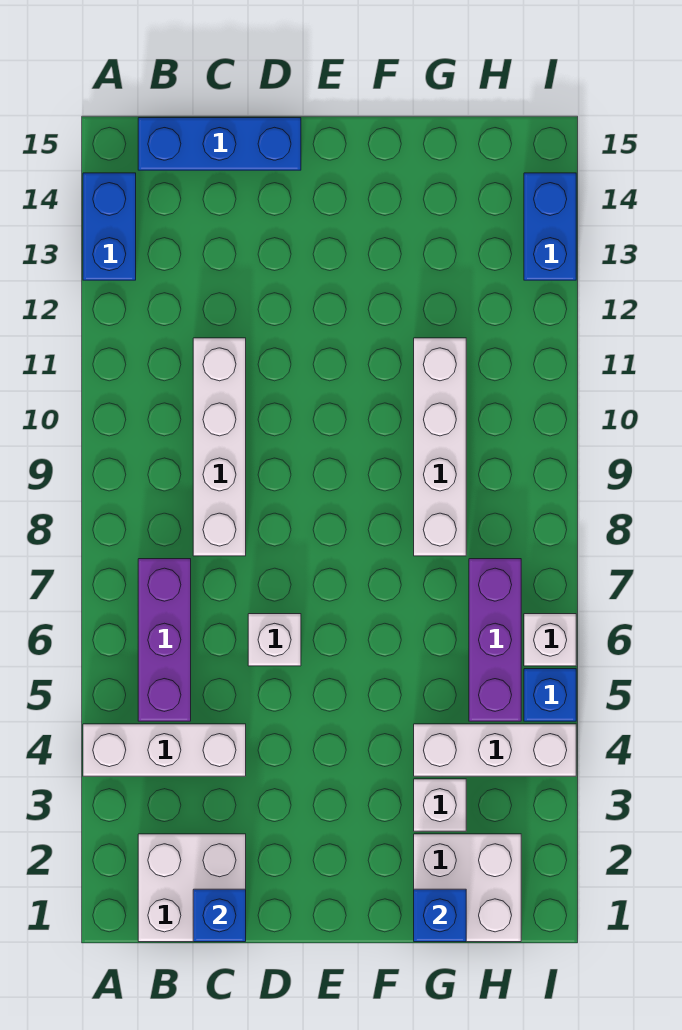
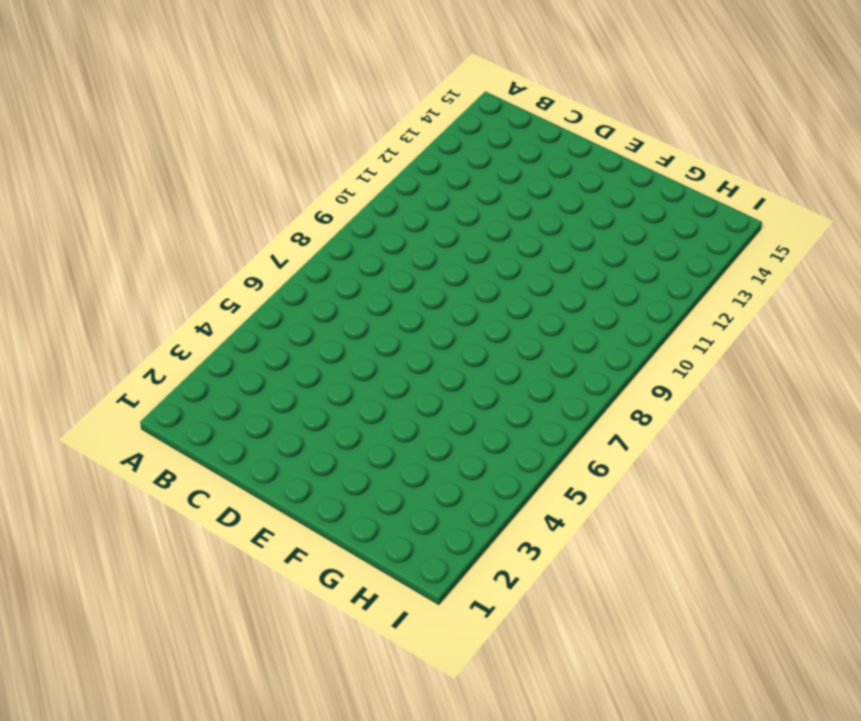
none -> white brick A4:C4 level 1
none -> blue brick A13:A14 level 1
none -> white brick B1:C2 level 1

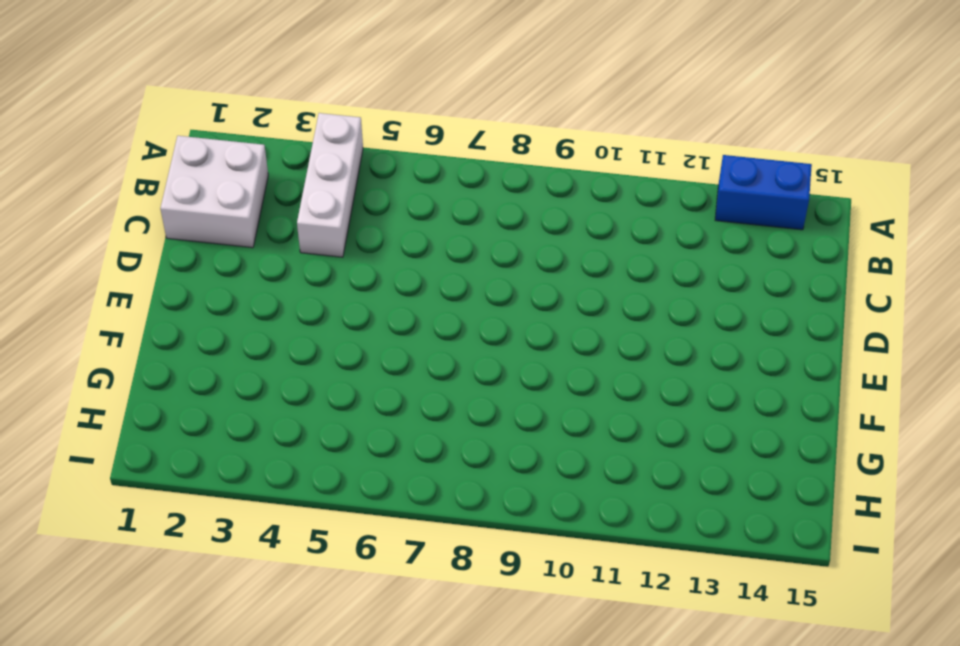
none -> purple brick B5:B7 level 1
none -> blue brick B15:D15 level 1
none -> white brick C8:C11 level 1

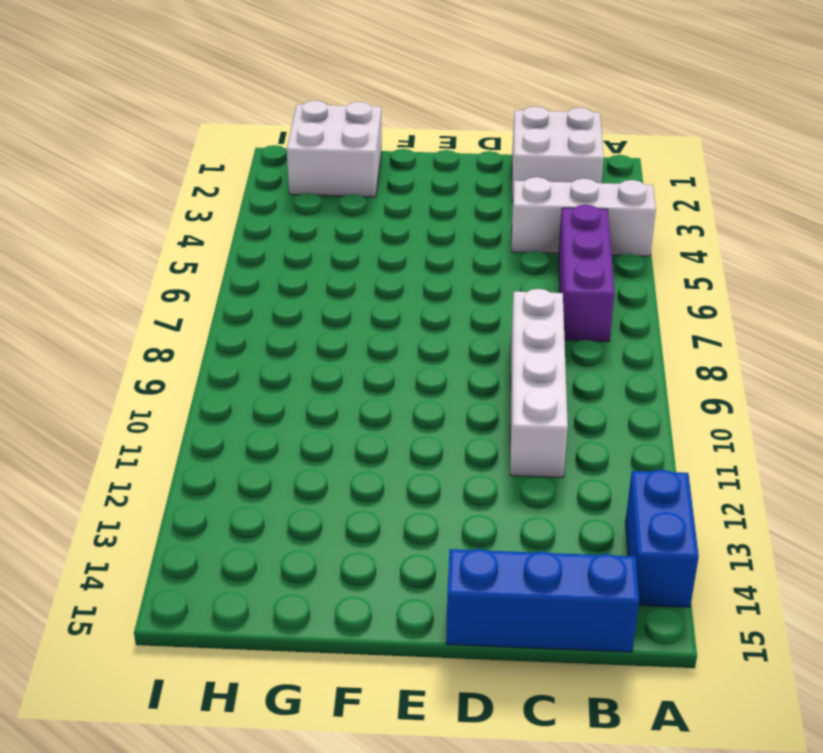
none -> white brick D6 level 1
none -> white brick G3 level 1
none -> white brick G4:I4 level 1

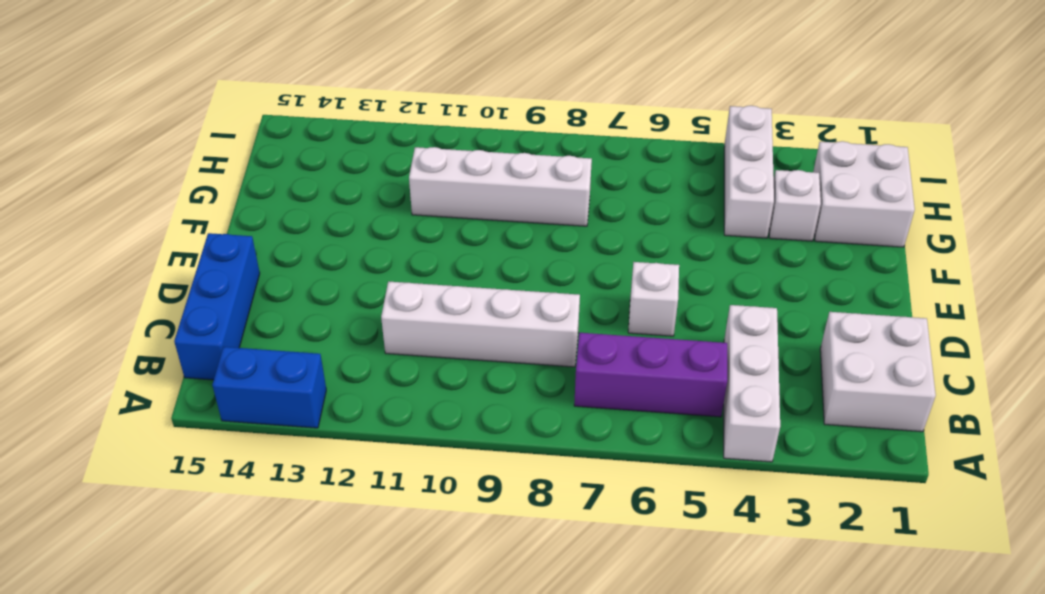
none -> purple brick H5:H7 level 1
none -> blue brick I5 level 1
none -> white brick I6 level 1

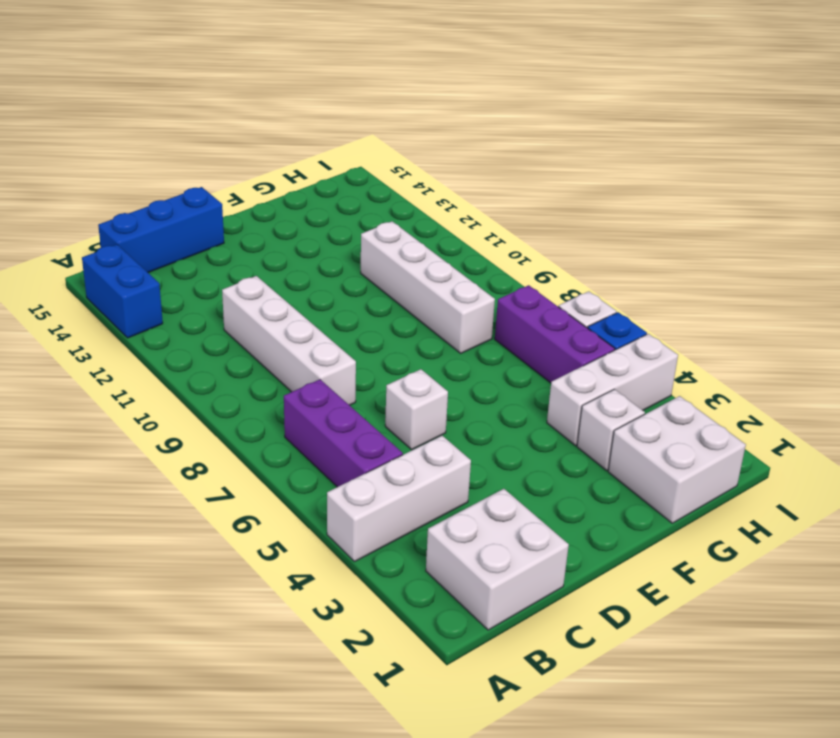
none -> blue brick I13:I14 level 1
none -> blue brick C1 level 2
none -> blue brick G1 level 2

